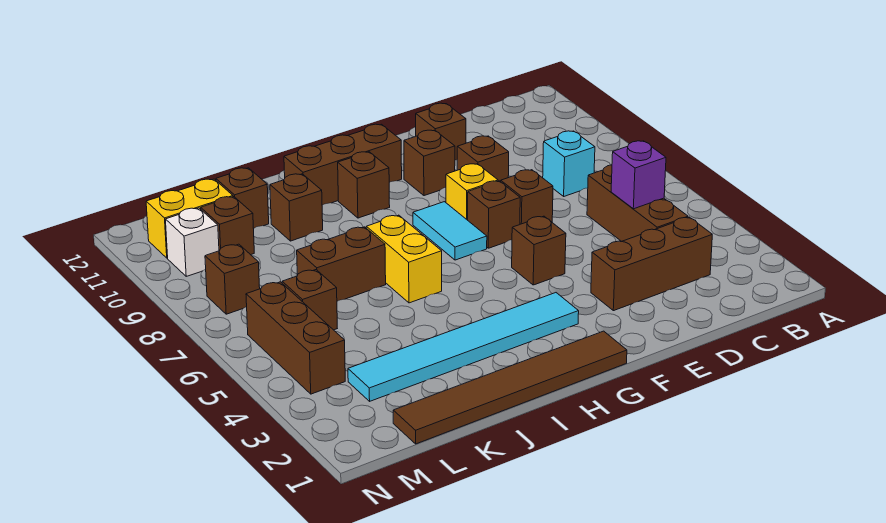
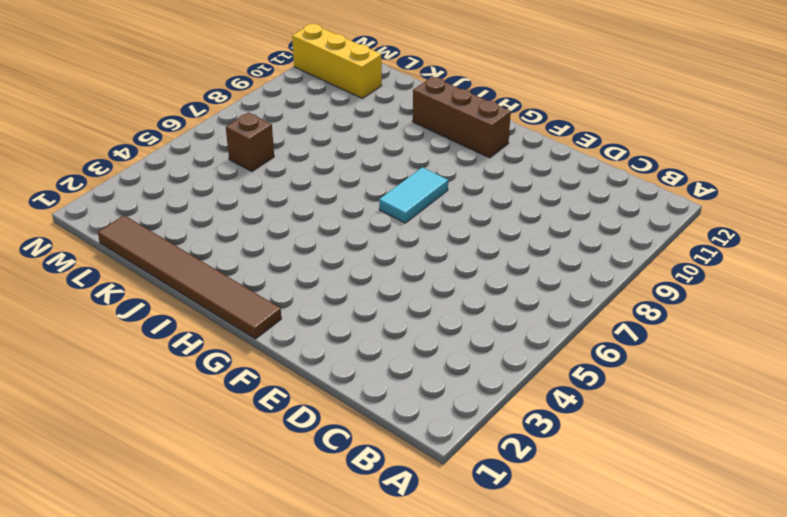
yellow brick L11:N11 level 1 -> yellow brick L11:M11 level 1
none -> brown brick C3:E3 level 1
none -> brown brick C4:C6 level 1
none -> cyan brick C8 level 1

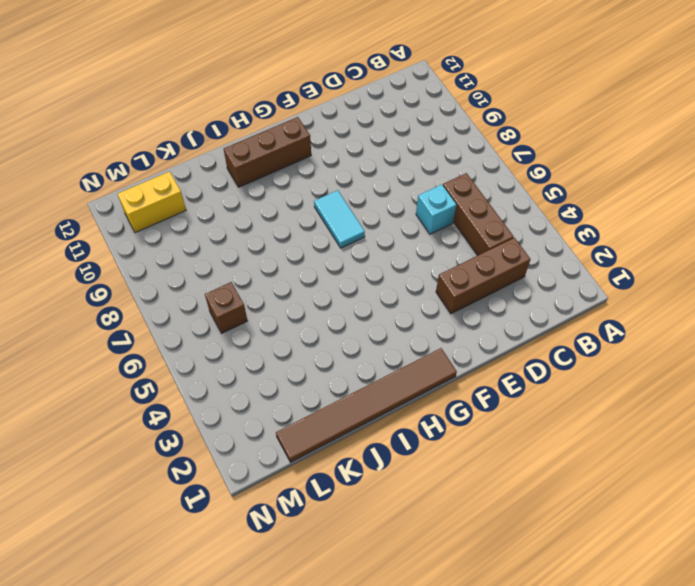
cyan brick D6 level 1 -> cyan brick C8 level 1
none -> brown brick E7 level 1
none -> brown brick E9 level 1
none -> brown brick E11 level 1

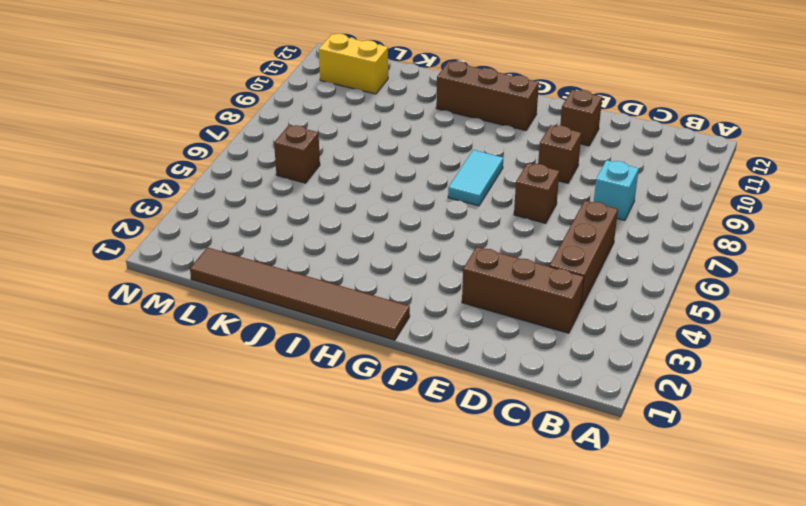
none -> brown brick F5 level 1
none -> brown brick F7 level 1
none -> yellow brick F8 level 1

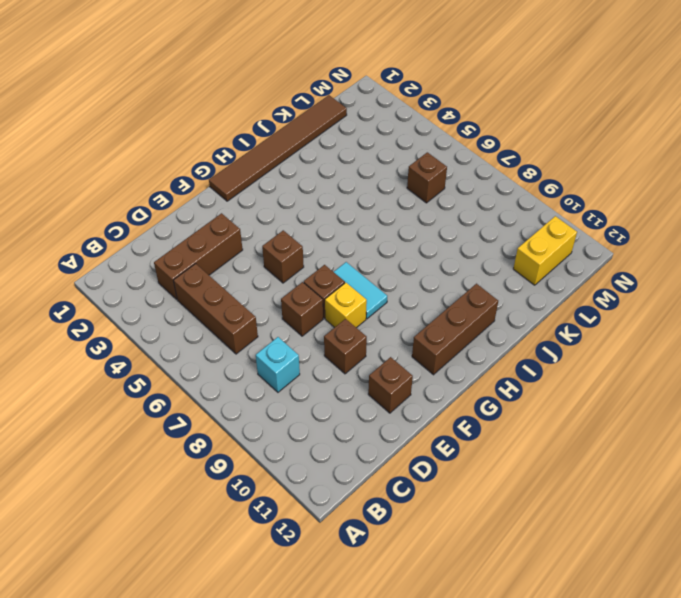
none -> brown brick F10 level 1
none -> cyan tile G3:L3 level 1
none -> brown brick H10 level 1

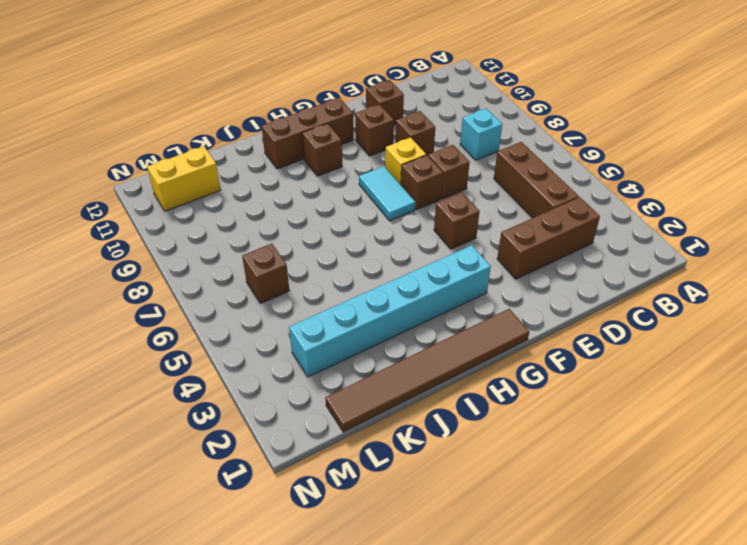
cyan brick G3:L3 level 1 -> cyan tile G3:L3 level 1
none -> yellow brick I6:I7 level 1
none -> brown brick J7:K7 level 1
none -> brown brick J10 level 1

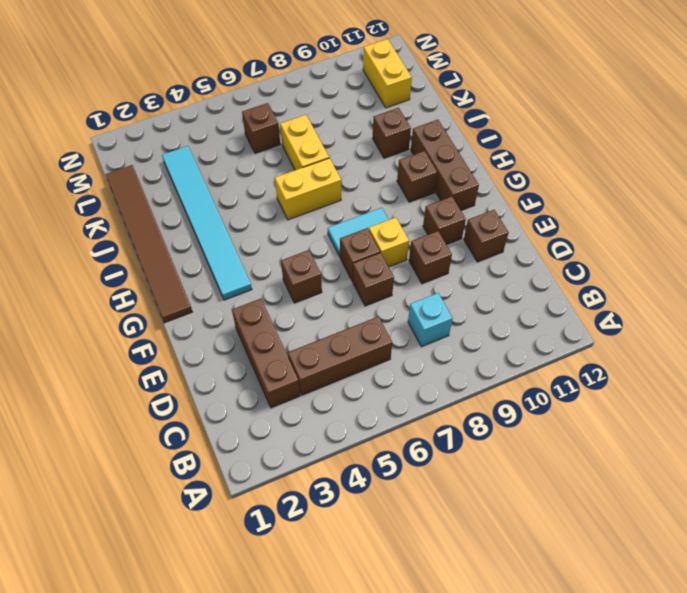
yellow brick J7:K7 level 1 -> brown brick J7:K7 level 1
none -> brown brick K11 level 1
none -> brown brick L10 level 1
none -> brown brick M4:M6 level 1

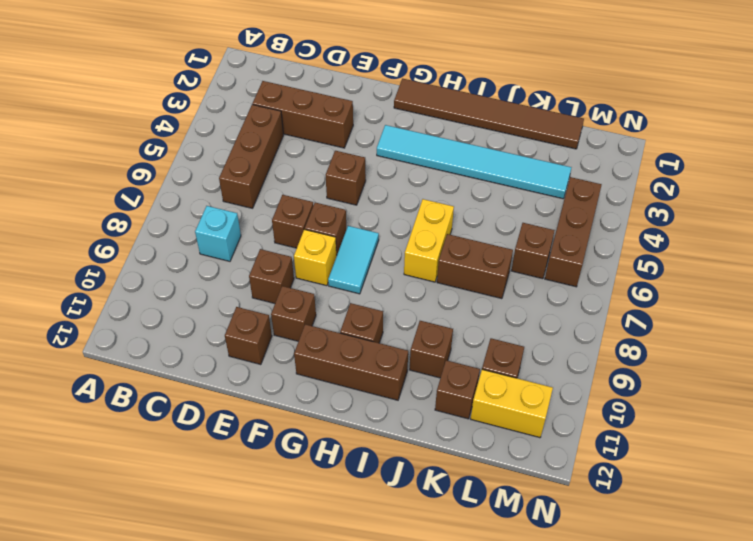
none -> brown brick M8 level 1
none -> white brick M10 level 1
none -> purple brick C5 level 2

